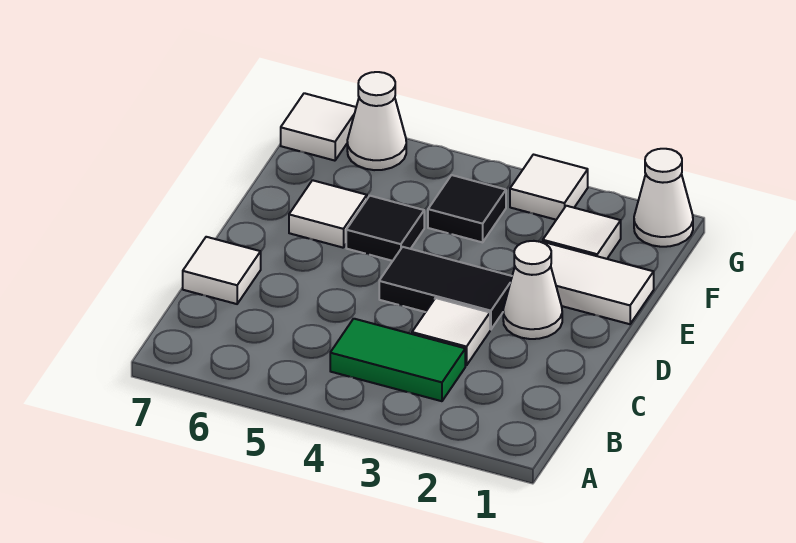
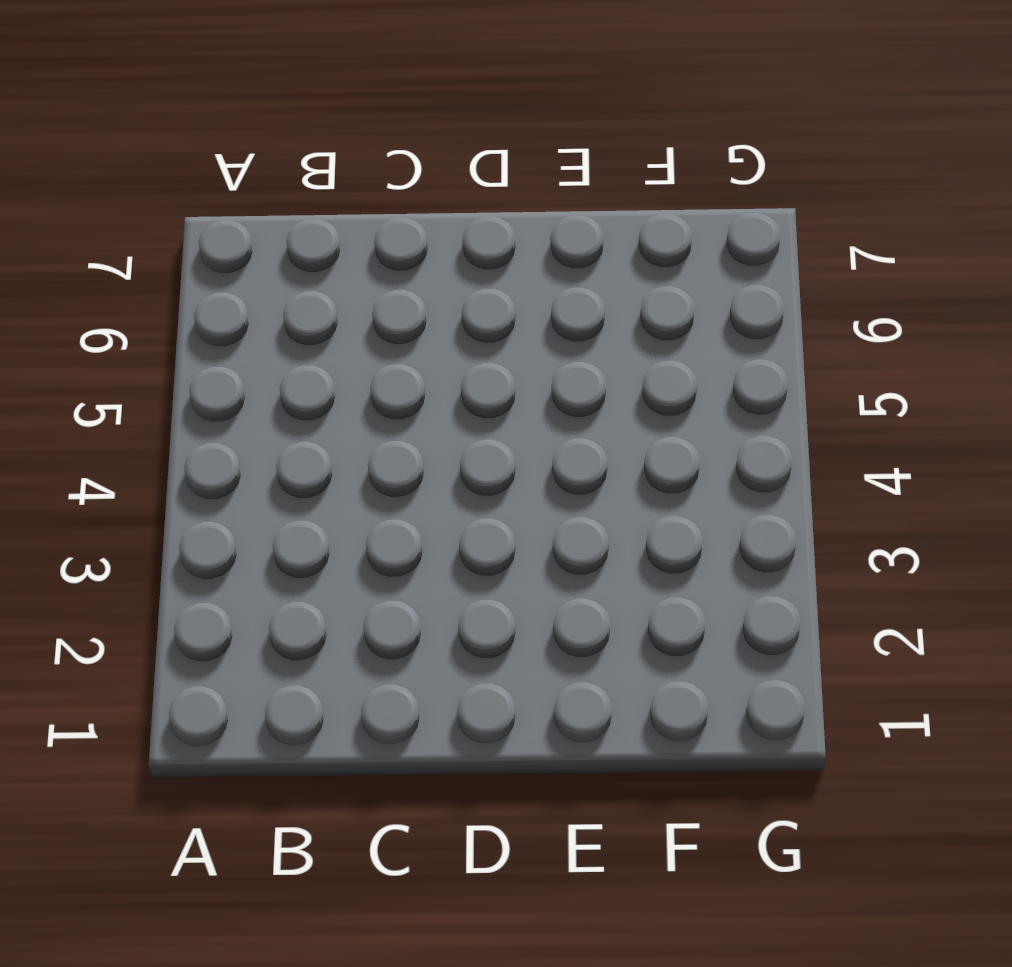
none -> green tile B3:B4 level 1
none -> white tile C3 level 1
none -> white tile C7 level 1

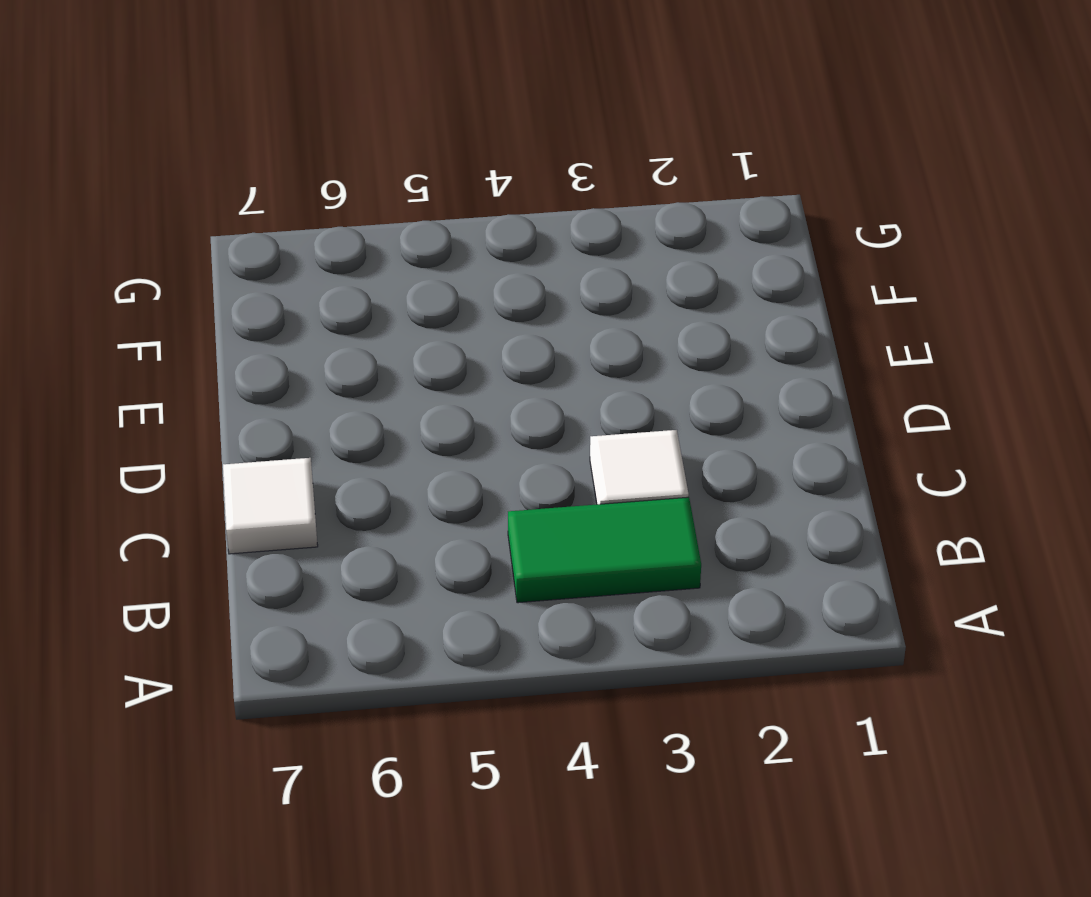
none -> white cone D2 level 1
none -> black tile D3:D4 level 1
none -> white tile E1:E2 level 1

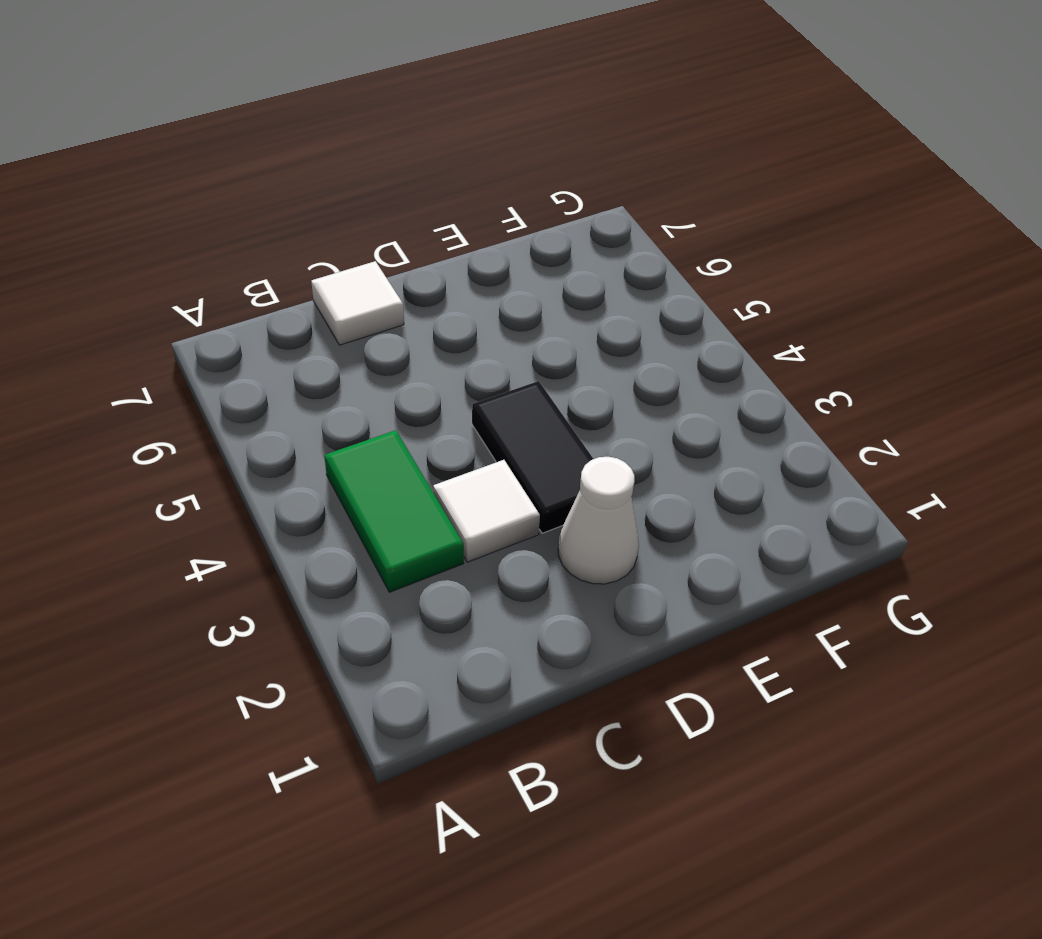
none -> white tile E1:E2 level 1
none -> black tile E5 level 1
none -> white tile E6 level 1

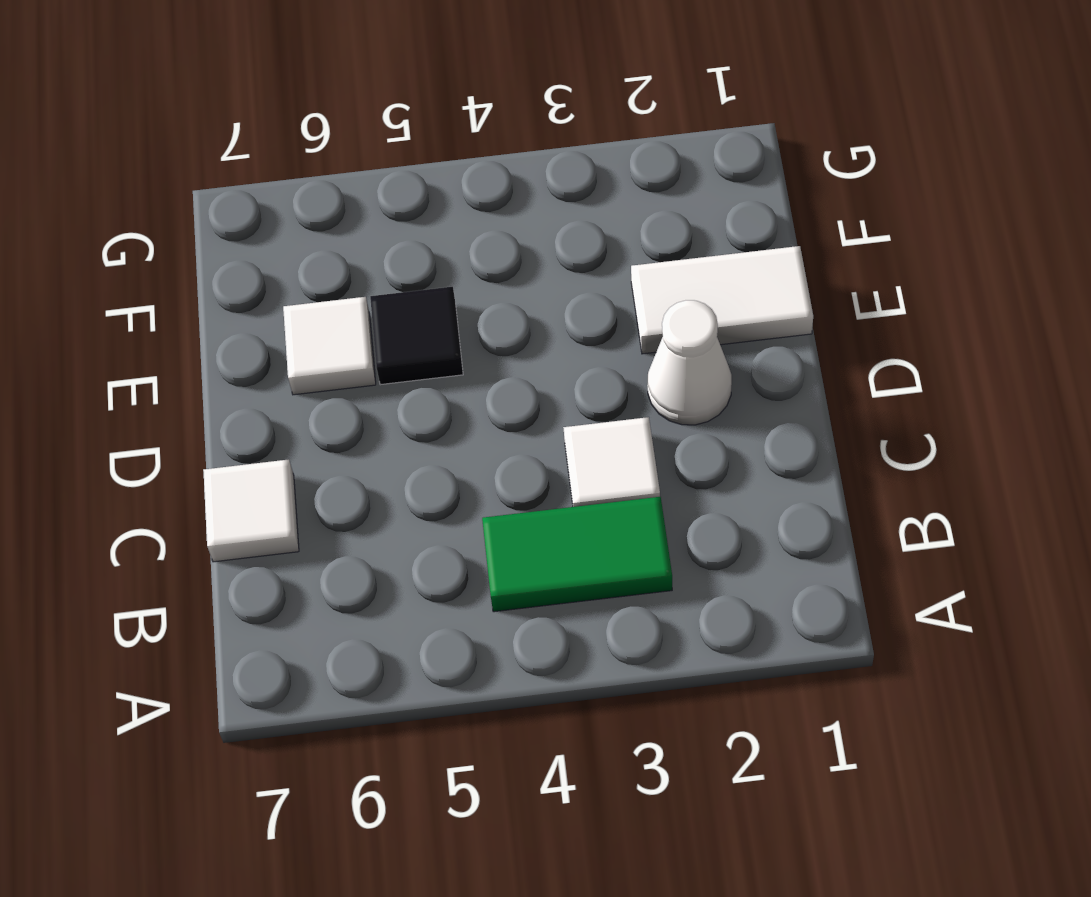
none -> black tile D3:D4 level 1
none -> white tile F2 level 1
none -> black tile F4 level 1

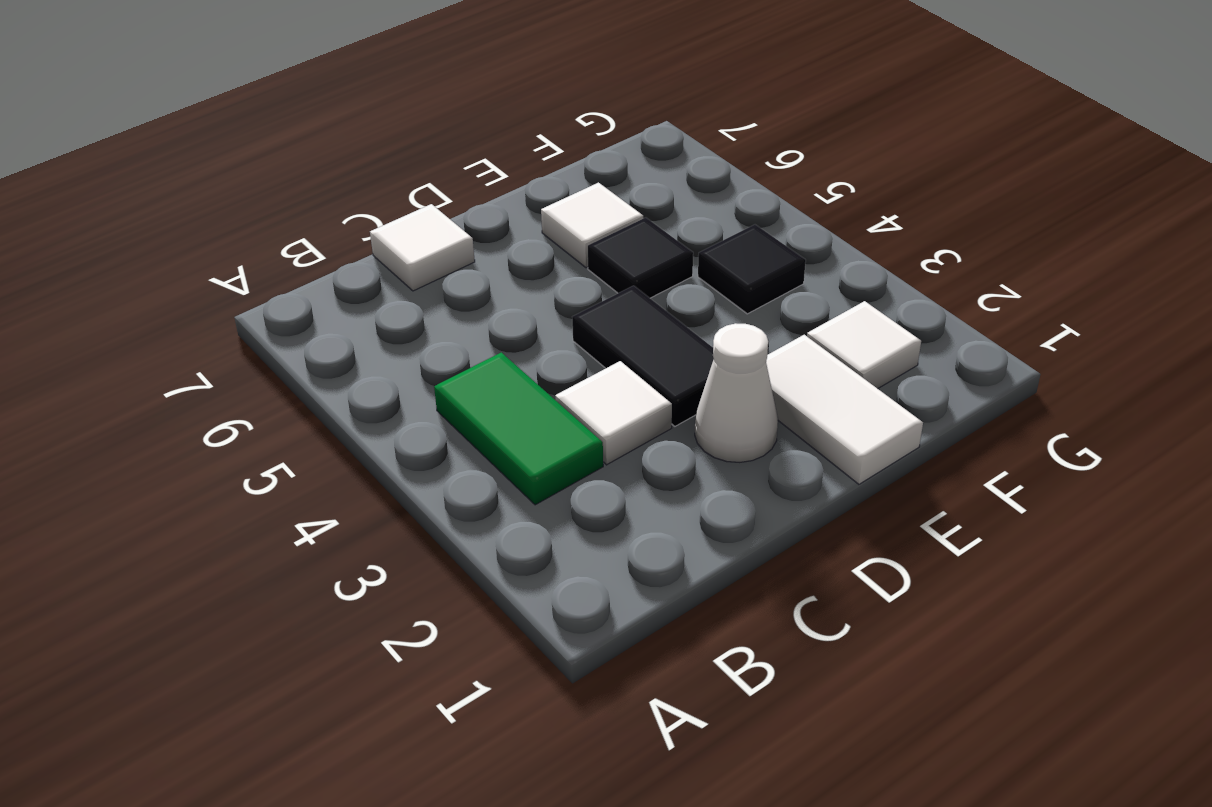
none -> white cone G1 level 1
none -> white tile G3 level 1
none -> white cone G6 level 1

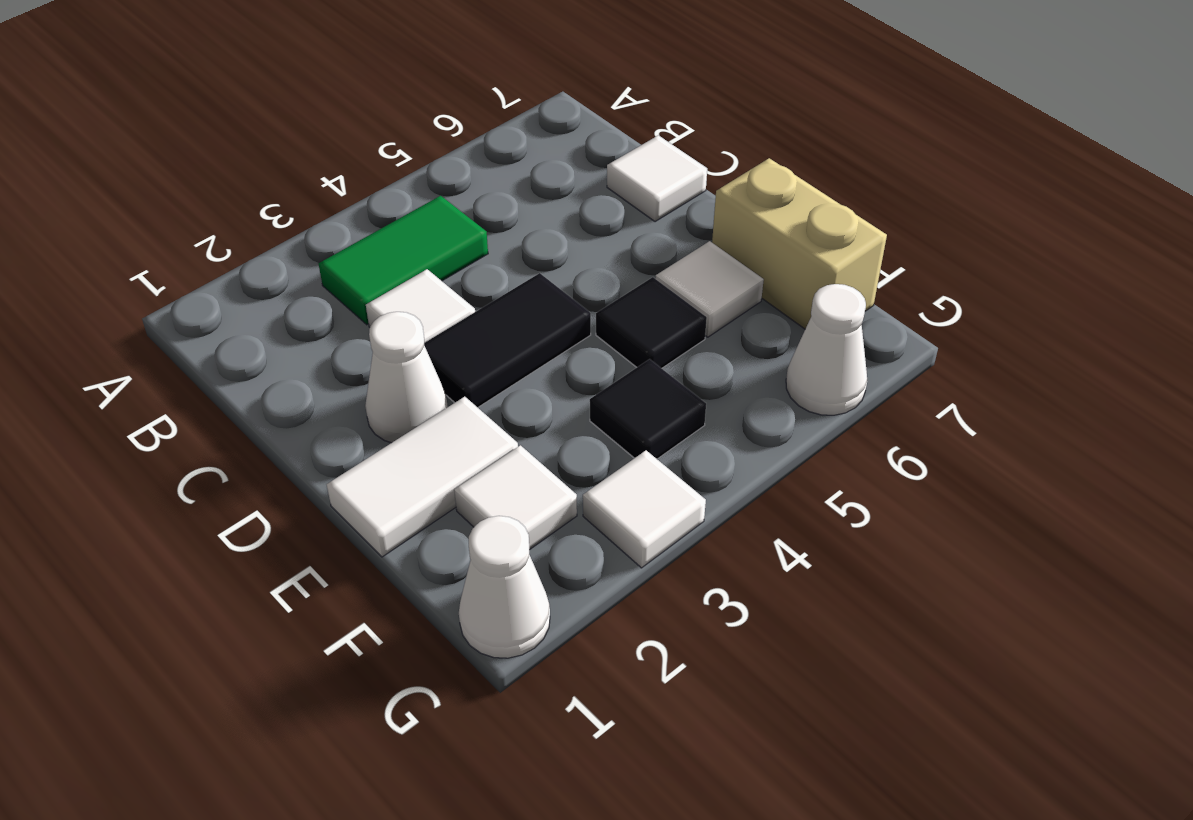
tan brick E7:F7 level 1 -> none
none -> white tile G7 level 1

